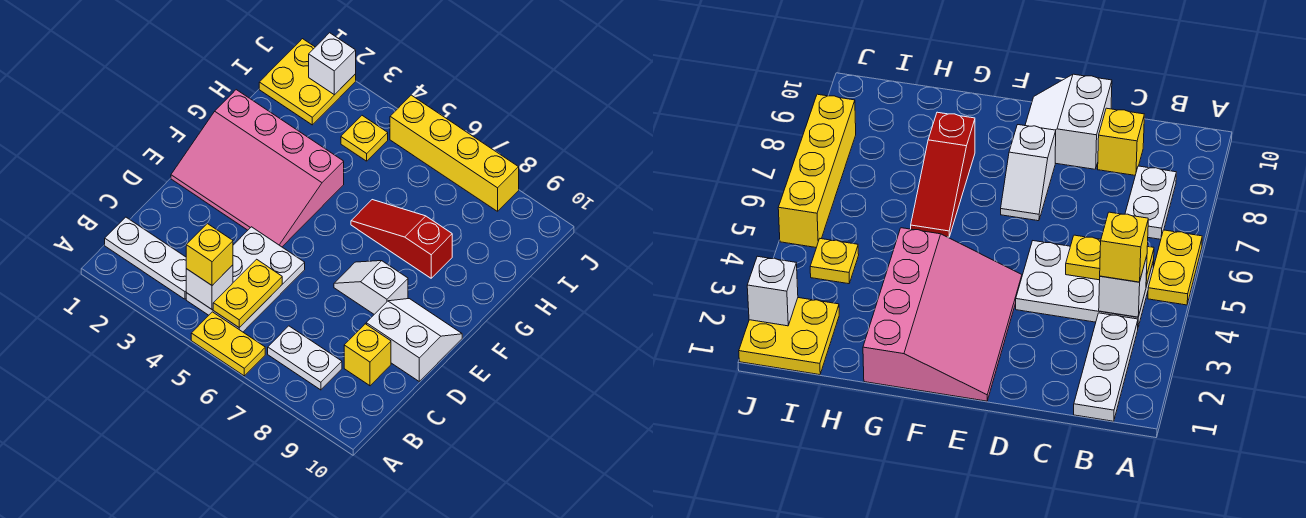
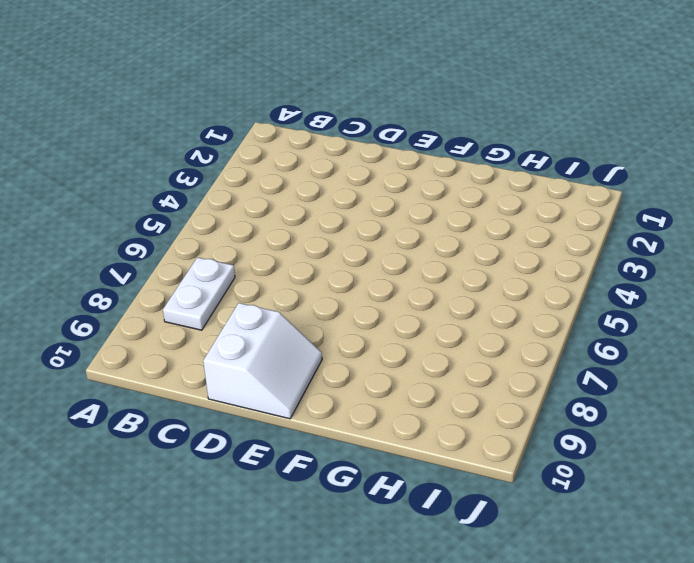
none -> yellow plate A5:A6 level 1
none -> white plate B1:B3 level 1
none -> white plate B4:D5 level 1

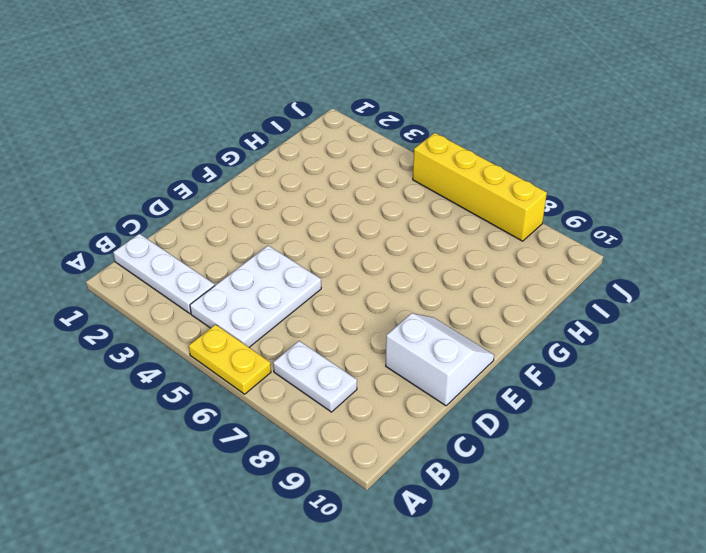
none -> yellow brick C9 level 1
none -> pink slope E1:G4 level 1 top G
none -> white slope E7:E8 level 1 top 8

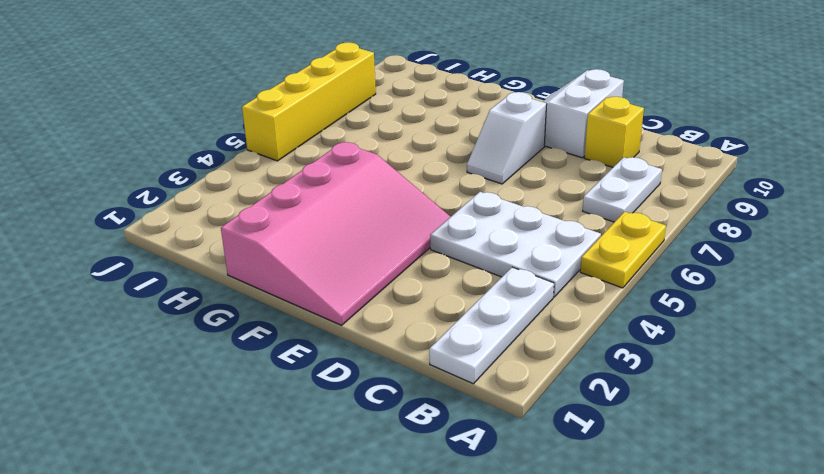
none -> red slope G6:G8 level 1 top 8
none -> yellow plate I1:J2 level 1
none -> yellow plate I4 level 1

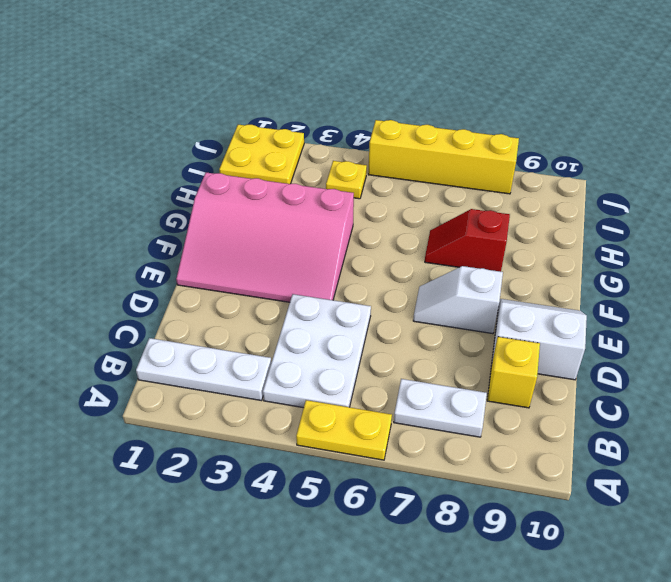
red slope G7:G8 level 1 top 8 -> red slope G6:G8 level 1 top 8
none -> white brick B4 level 2
none -> yellow plate B5:C5 level 2
none -> white brick J2 level 2

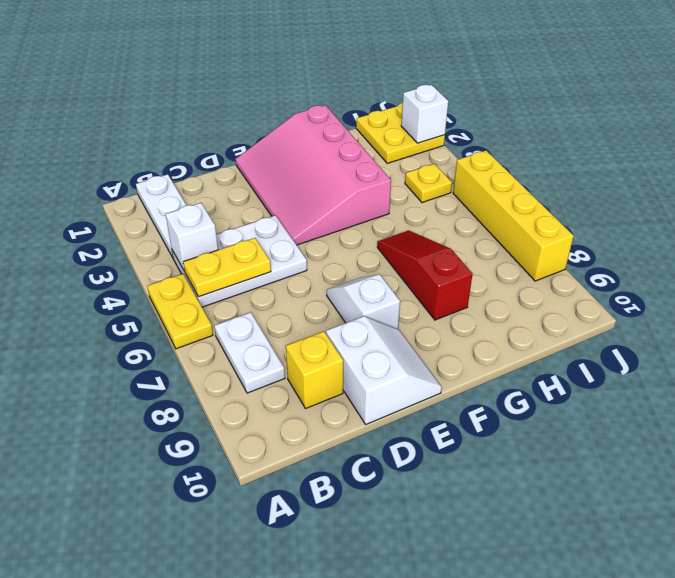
none -> yellow brick B4 level 3

